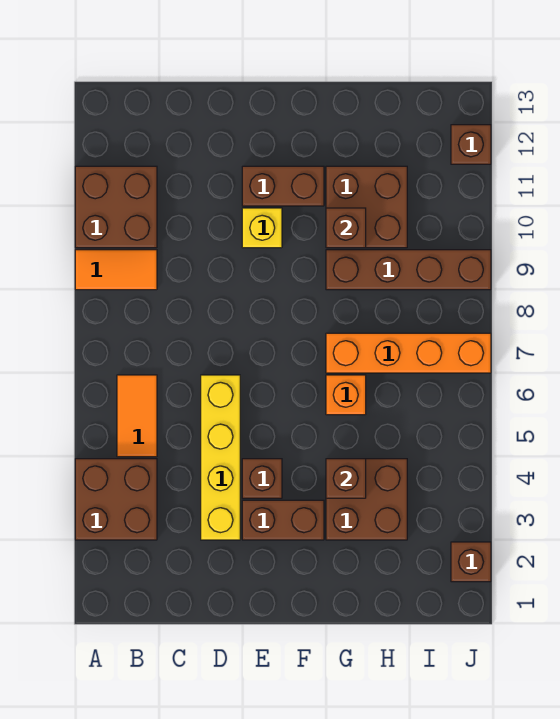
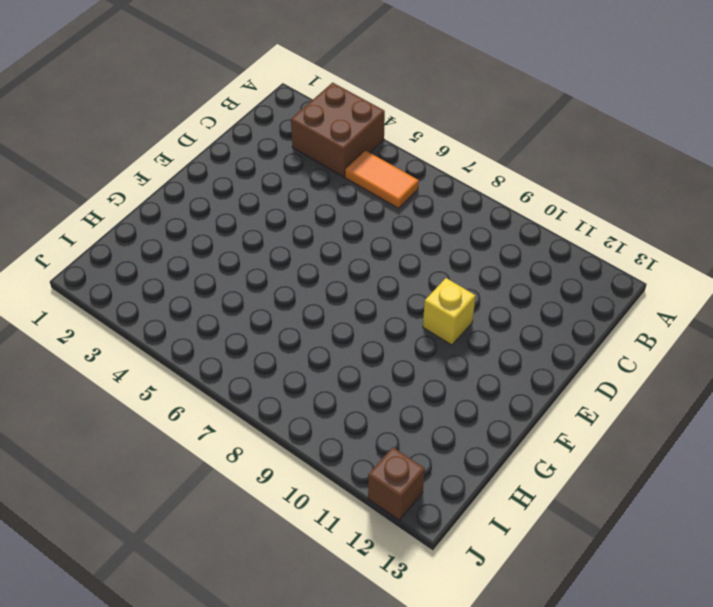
none -> orange tile A9:B9 level 1
none -> brown brick A10:B11 level 1
none -> yellow brick D3:D6 level 1

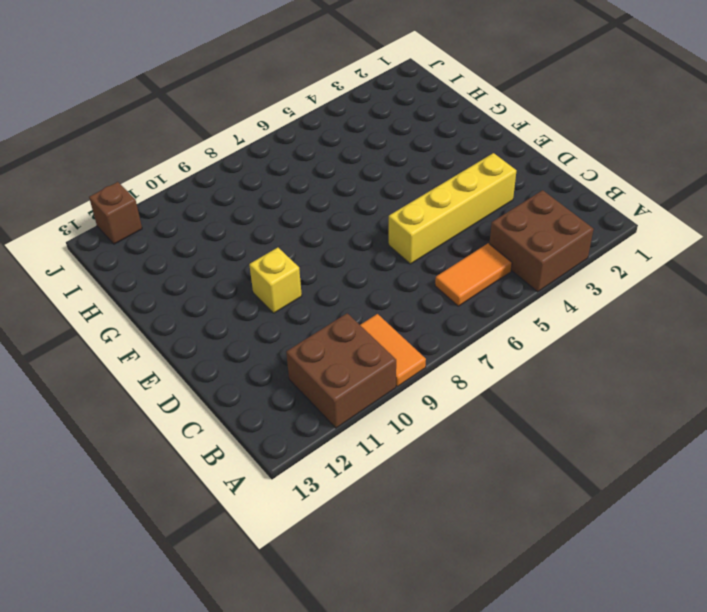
none -> brown brick E3:F3 level 1
none -> brown brick E4 level 1
none -> brown brick E11:F11 level 1

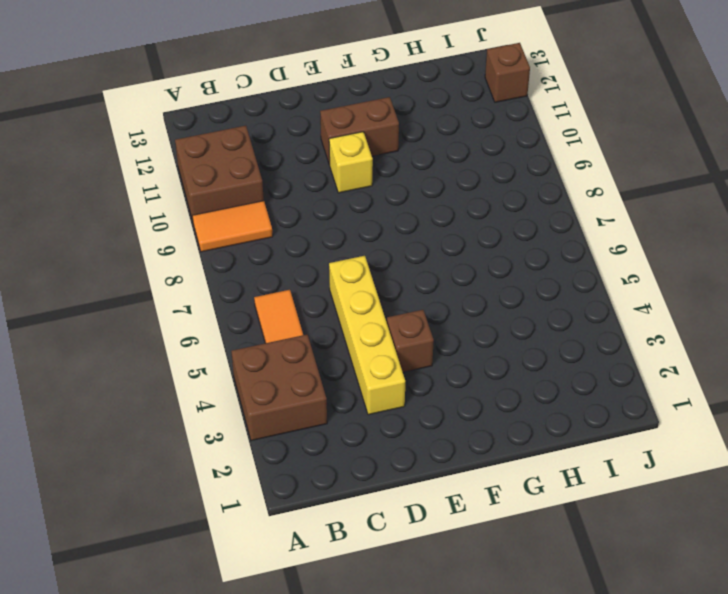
none -> brown brick E3:F3 level 1
none -> brown brick G3:H4 level 1
none -> orange brick G6 level 1

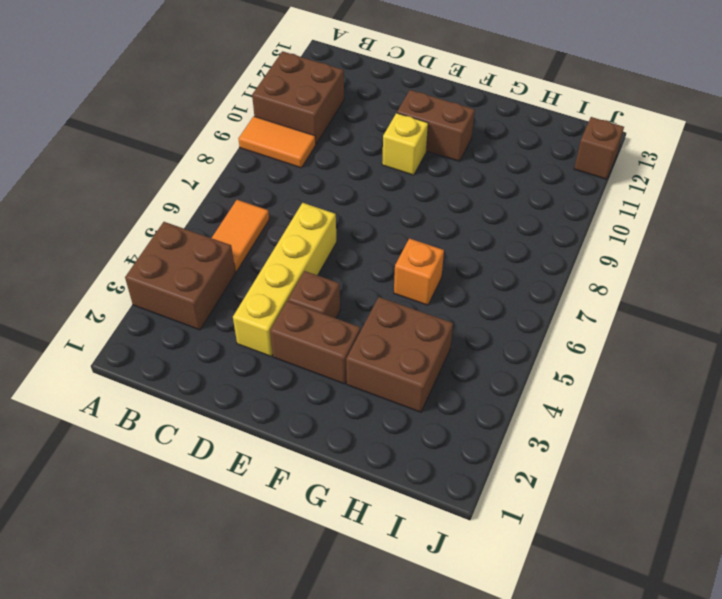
none -> orange brick G7:J7 level 1
none -> brown brick G9:J9 level 1
none -> brown brick G10:H11 level 1

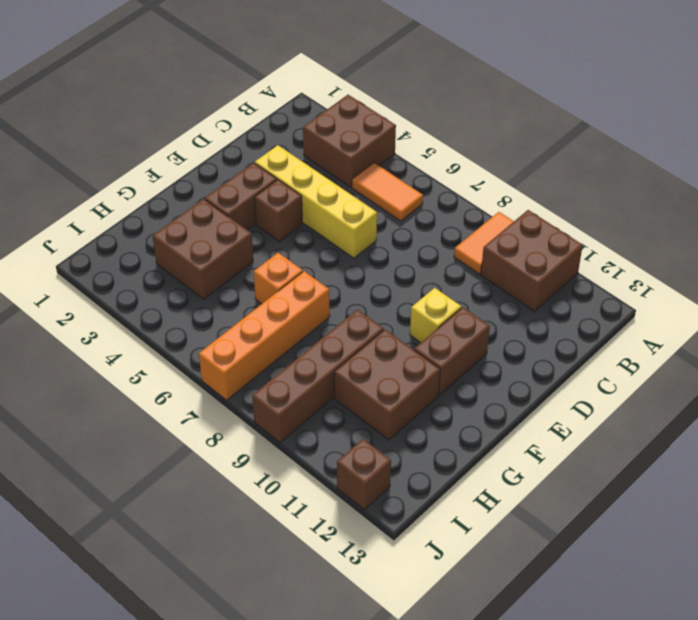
none -> brown brick J2 level 1
none -> brown brick G4 level 2
none -> brown brick G10 level 2

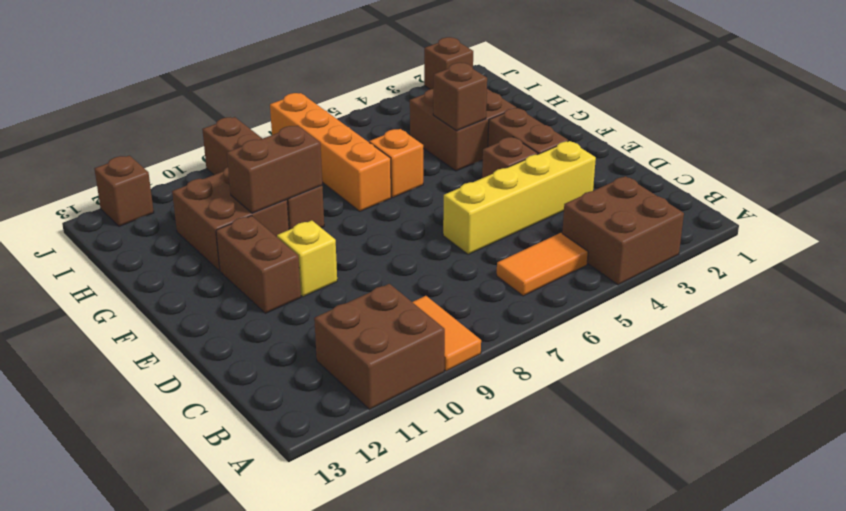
brown brick G9:G10 level 2 -> brown brick G10 level 2

